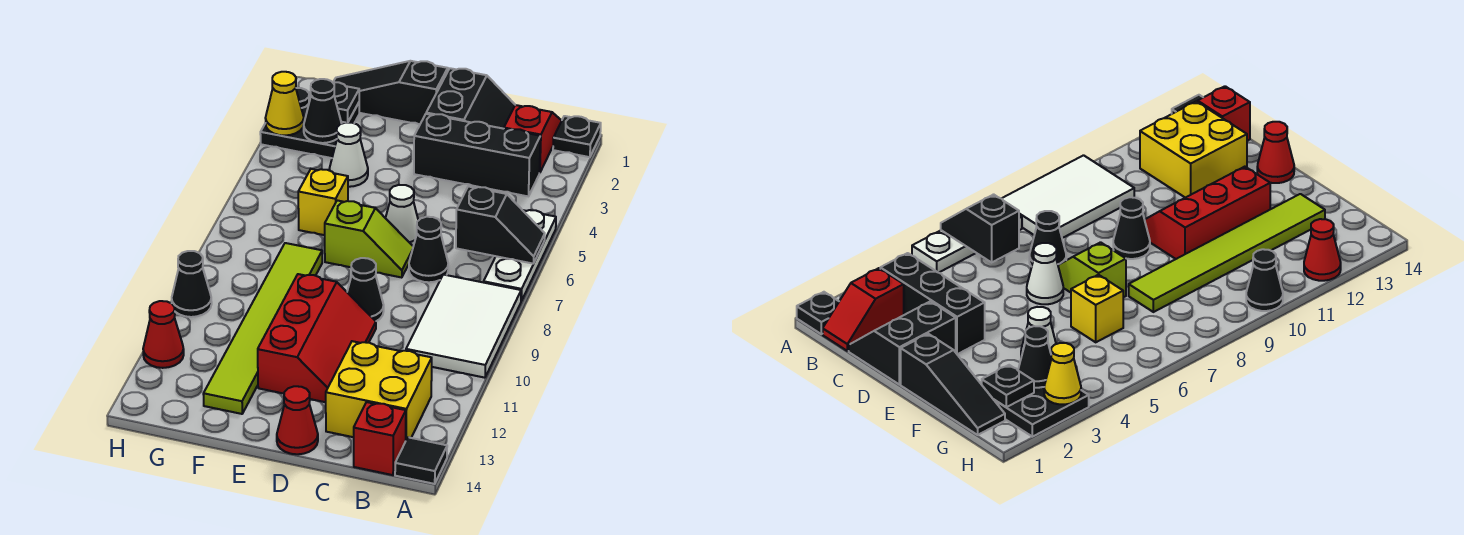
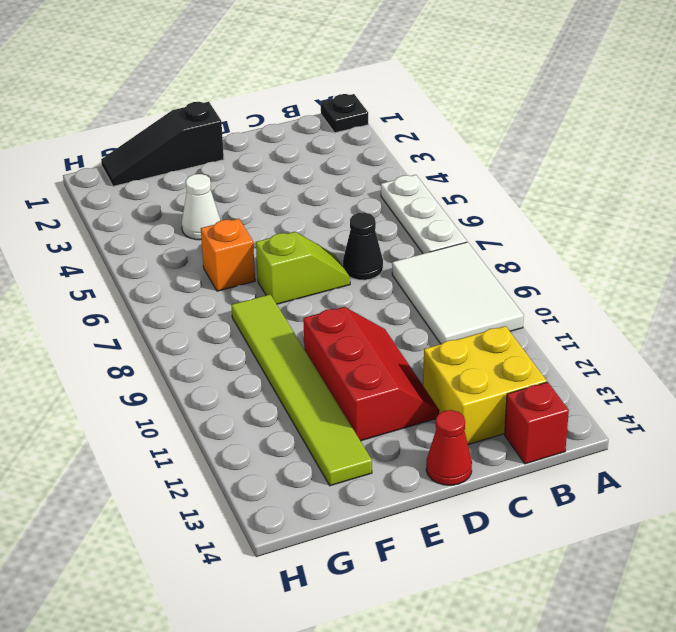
orange brick F6 level 1 -> yellow brick F6 level 1
none -> black tile A14 level 1
none -> red slope B1:B2 level 1 top 2
none -> black brick B3:D3 level 1

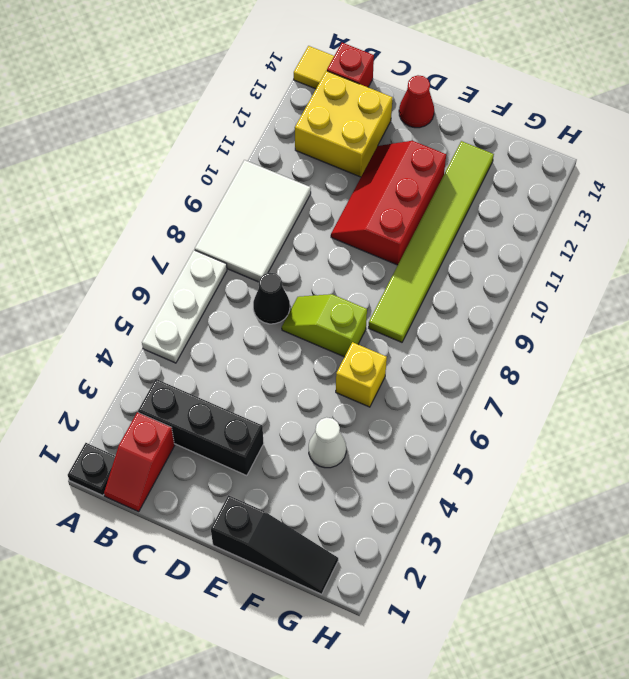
yellow tile A14 level 1 -> black tile A14 level 1
none -> black slope C1:D2 level 1 top D
none -> white cone D6 level 1
none -> black cone D9 level 1

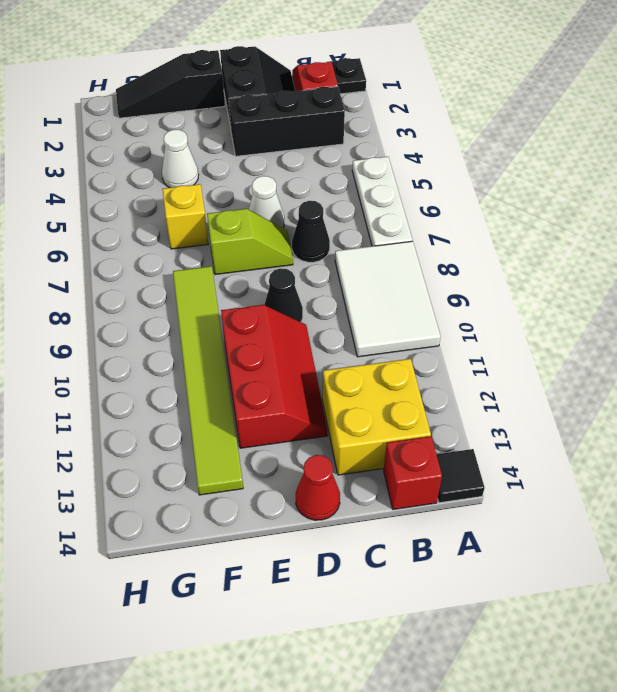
none -> black plate G2:H3 level 1
none -> black cone H10 level 1
none -> red cone H12 level 1

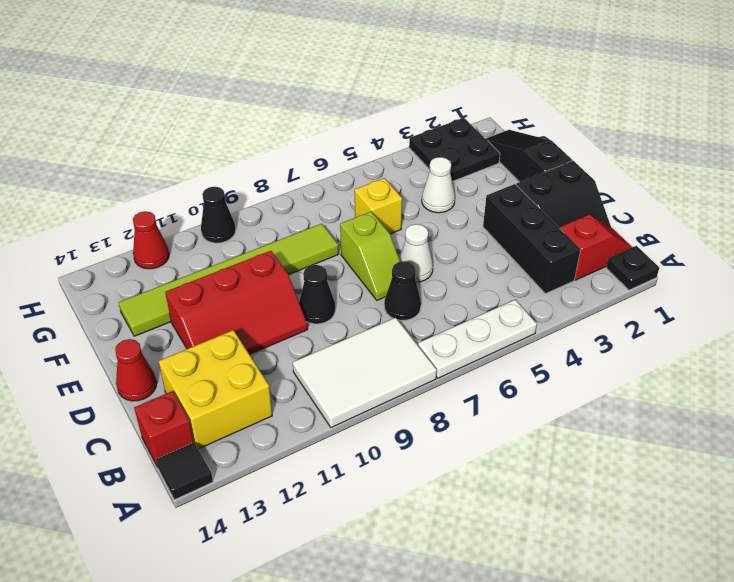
none -> black slope A6:B6 level 2 top B
none -> black plate G2 level 2
none -> black cone G3 level 2

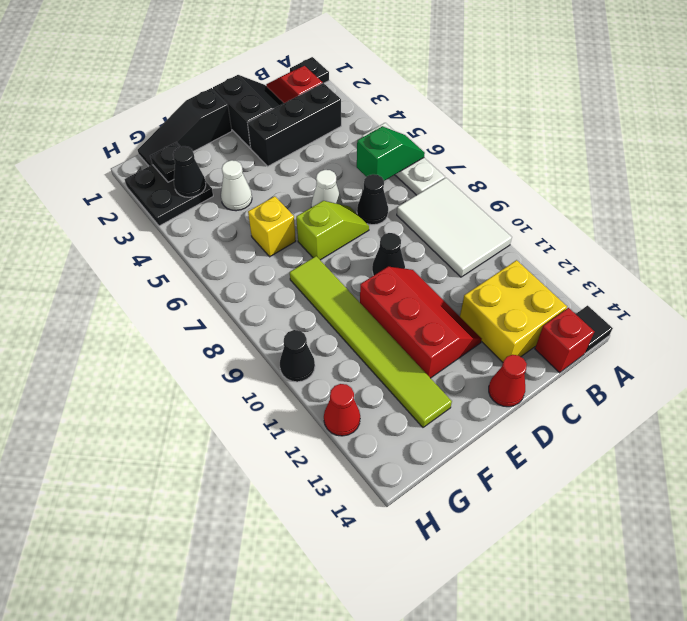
green slope A6:B6 level 2 top B -> black slope A6:B6 level 2 top B
none -> yellow cone H3 level 2

